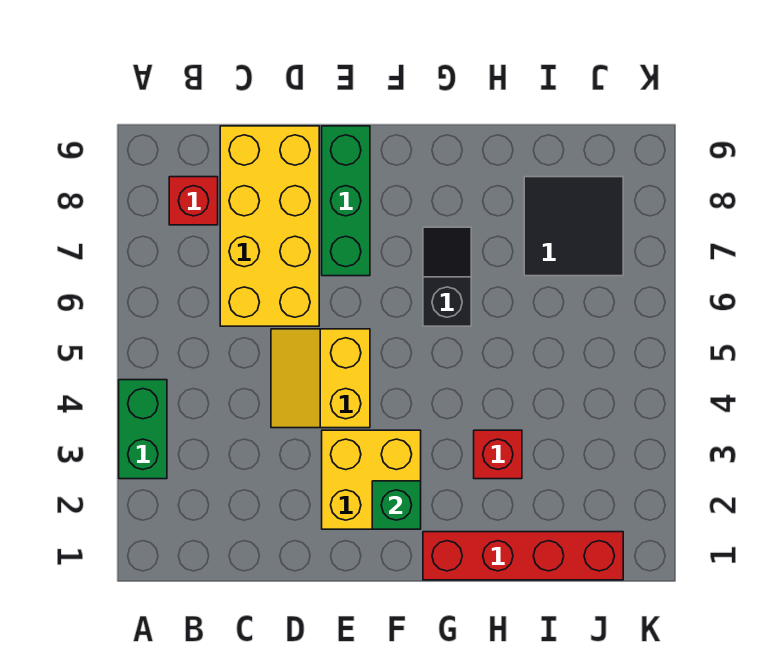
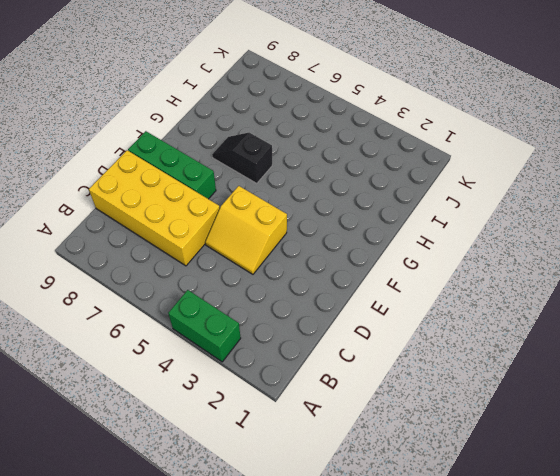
none -> red brick B8 level 1
none -> yellow brick E2:F3 level 1

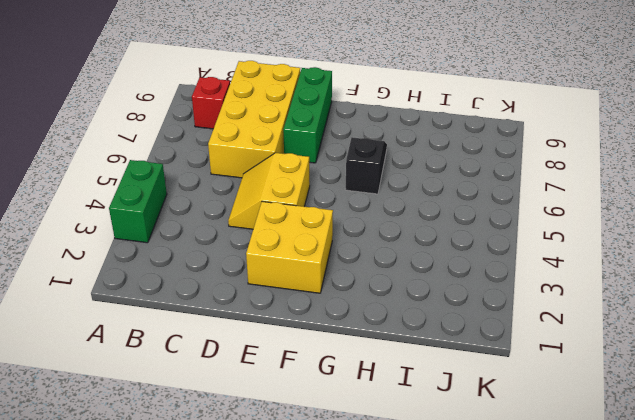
none -> red brick G1:J1 level 1
none -> red brick H3 level 1

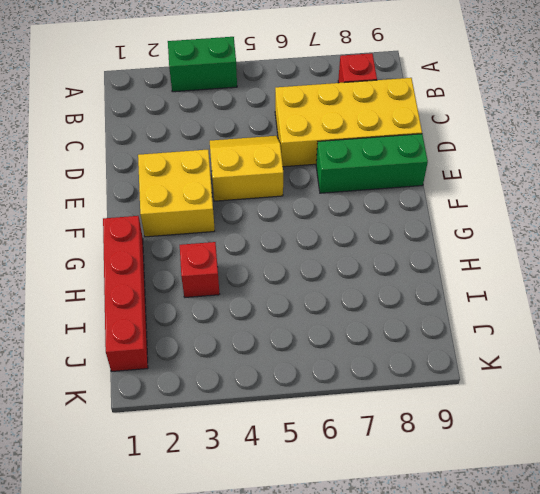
none -> black slope G6:G7 level 1 top 6
none -> black tile I7:J8 level 1

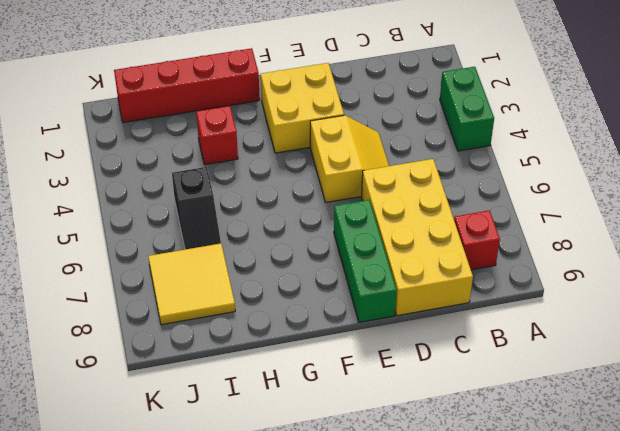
black slope I5:I6 level 1 top 5 -> black slope G6:G7 level 1 top 6
yellow tile I7:J8 level 1 -> black tile I7:J8 level 1
none -> green brick F2 level 2

